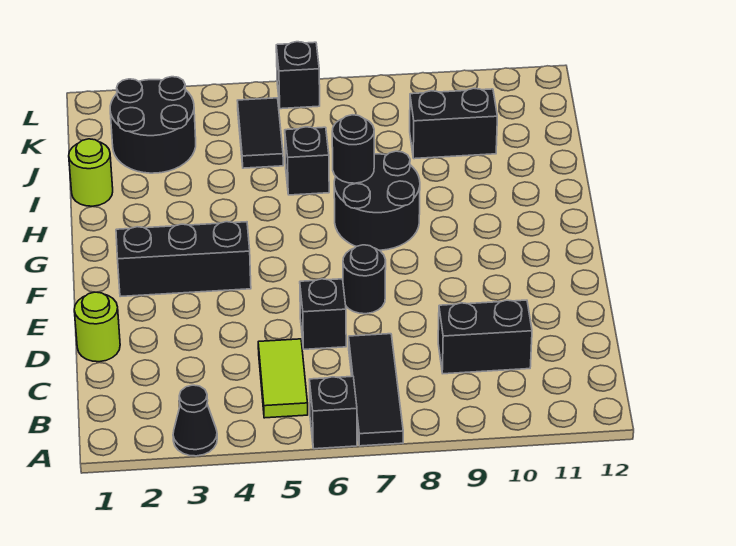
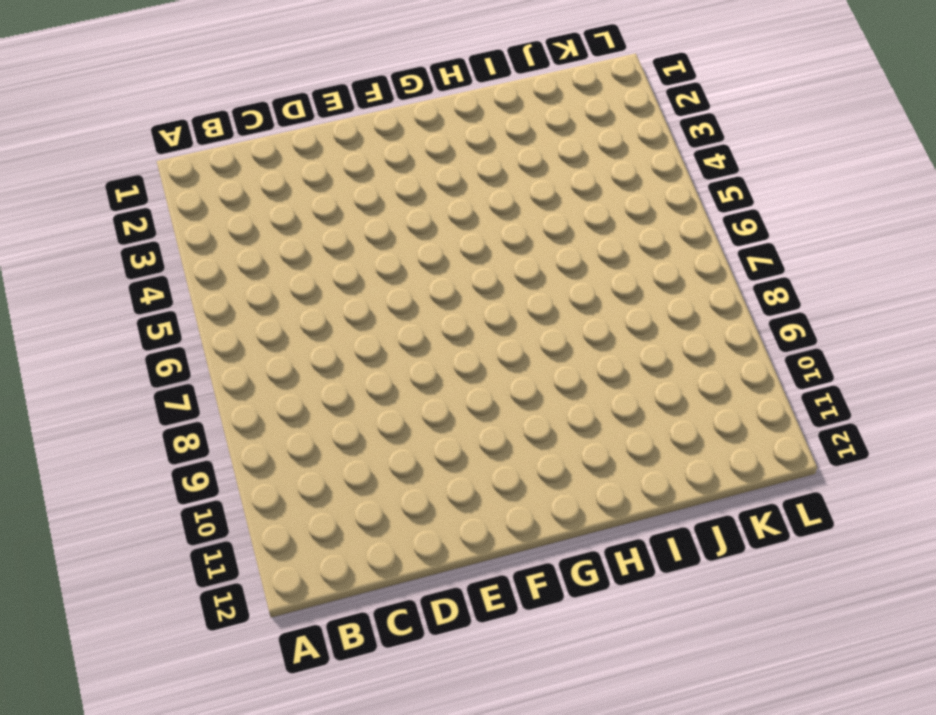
none -> black cone A3 level 1
none -> black brick A6 level 1
none -> black tile A7:C7 level 1

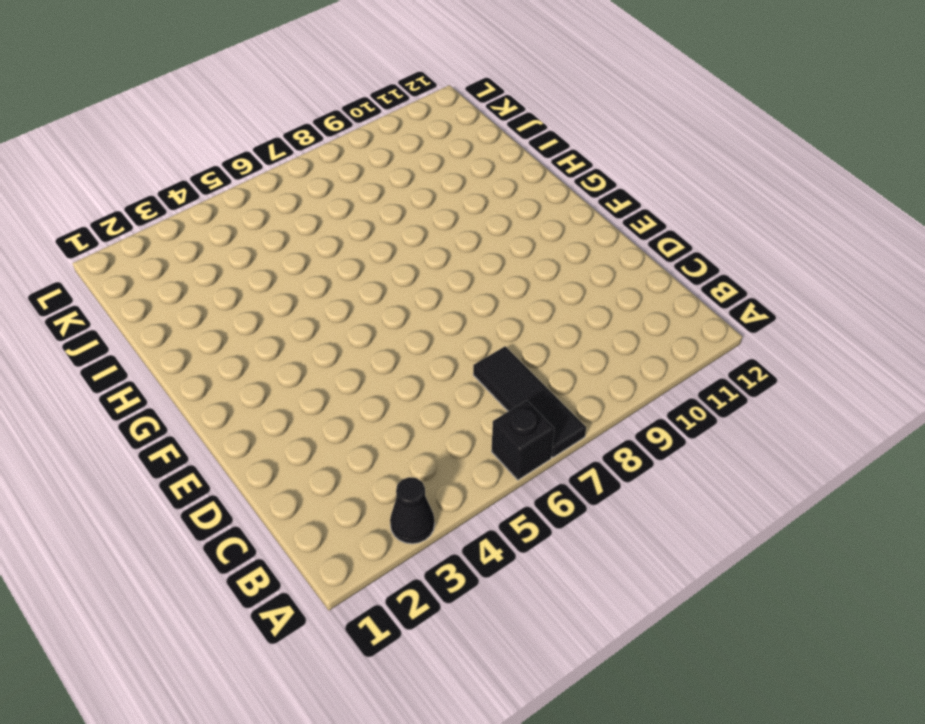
none -> lime tile B5:C5 level 1
none -> black brick C9:C10 level 1
none -> lime round brick D1 level 1

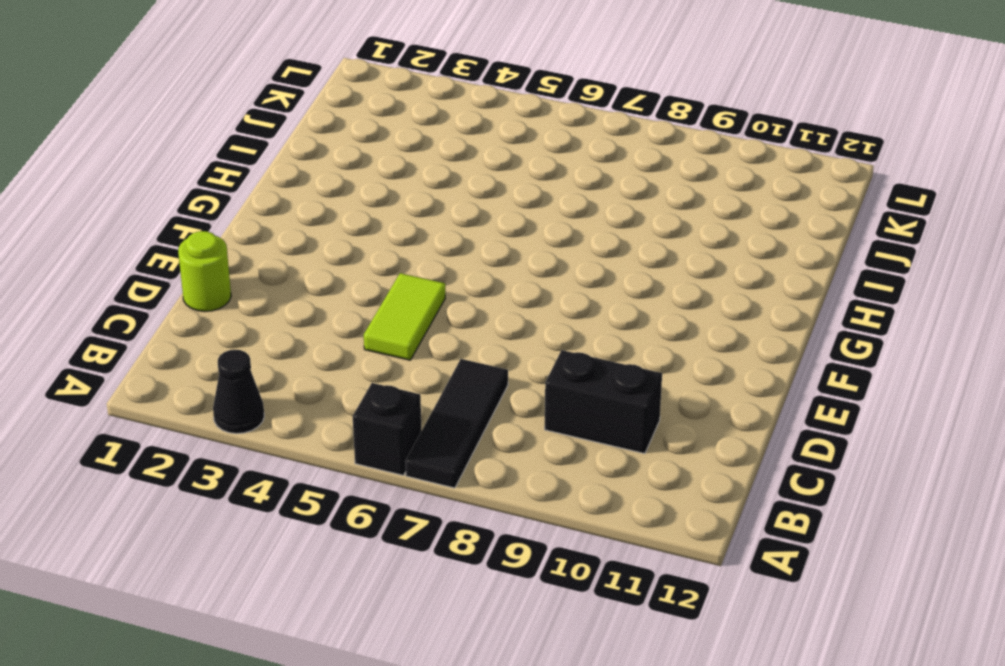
lime tile D5:E5 level 1 -> lime tile B5:C5 level 1
none -> black brick D6 level 1
none -> black round brick E7 level 1
none -> black brick F2:F4 level 1

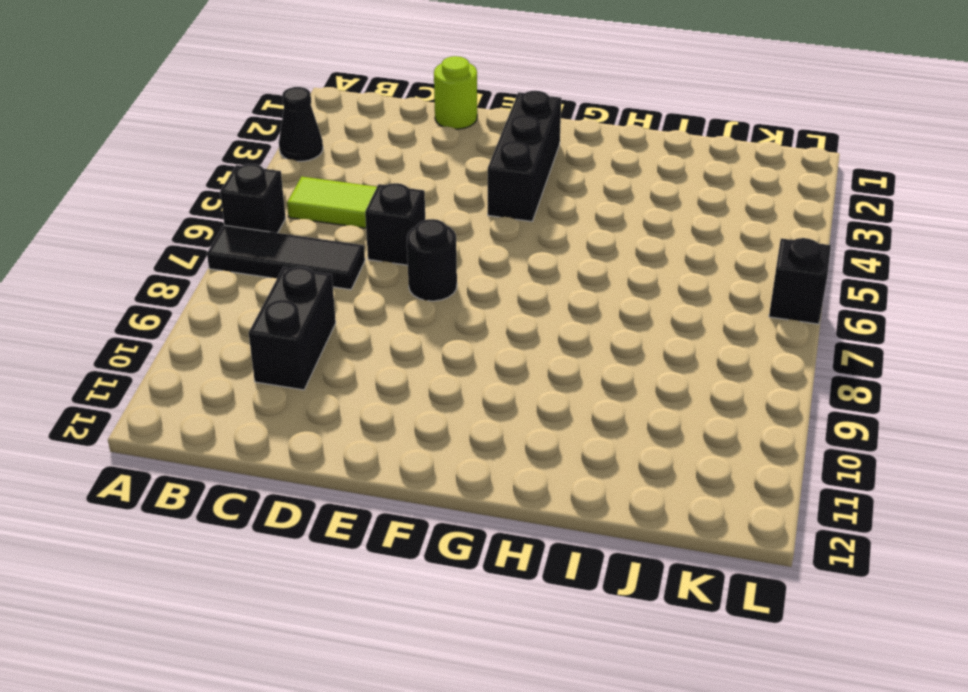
none -> black round brick G7:H8 level 1
none -> lime round brick I1 level 1
none -> black brick I6 level 1

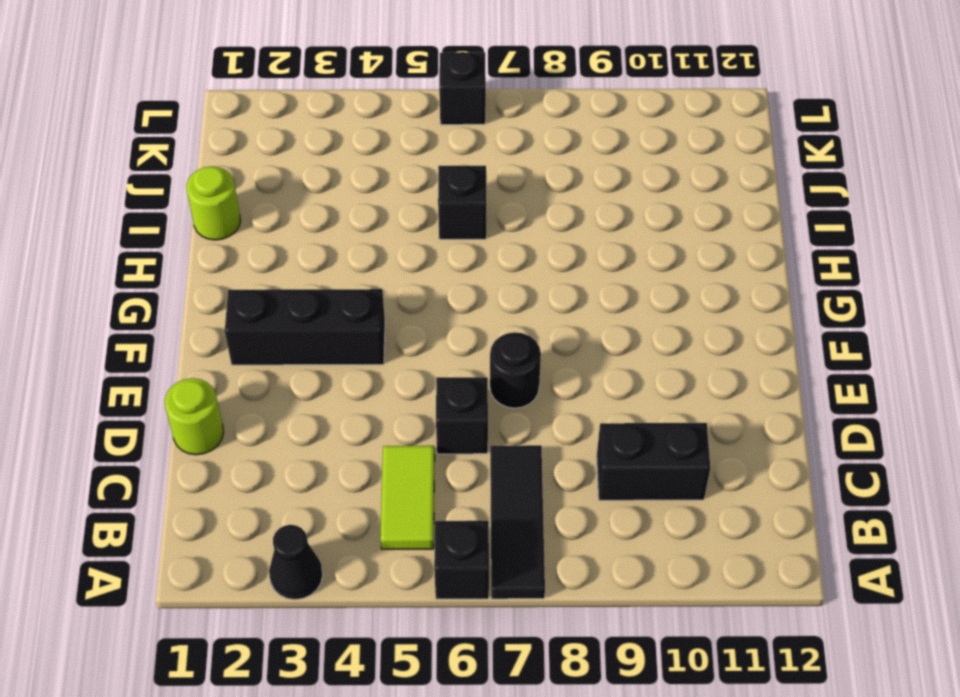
none -> black round brick G7:H8 level 1
none -> black round brick J2:K3 level 1
none -> black tile J5:K5 level 1

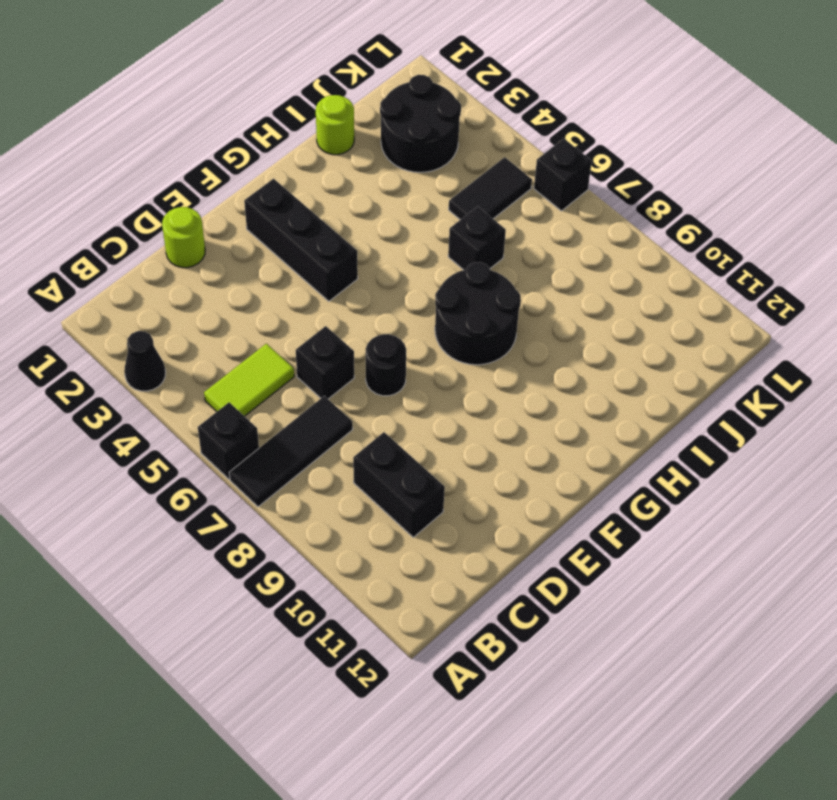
none -> black brick J9:J10 level 1
none -> black round brick H7 level 2

